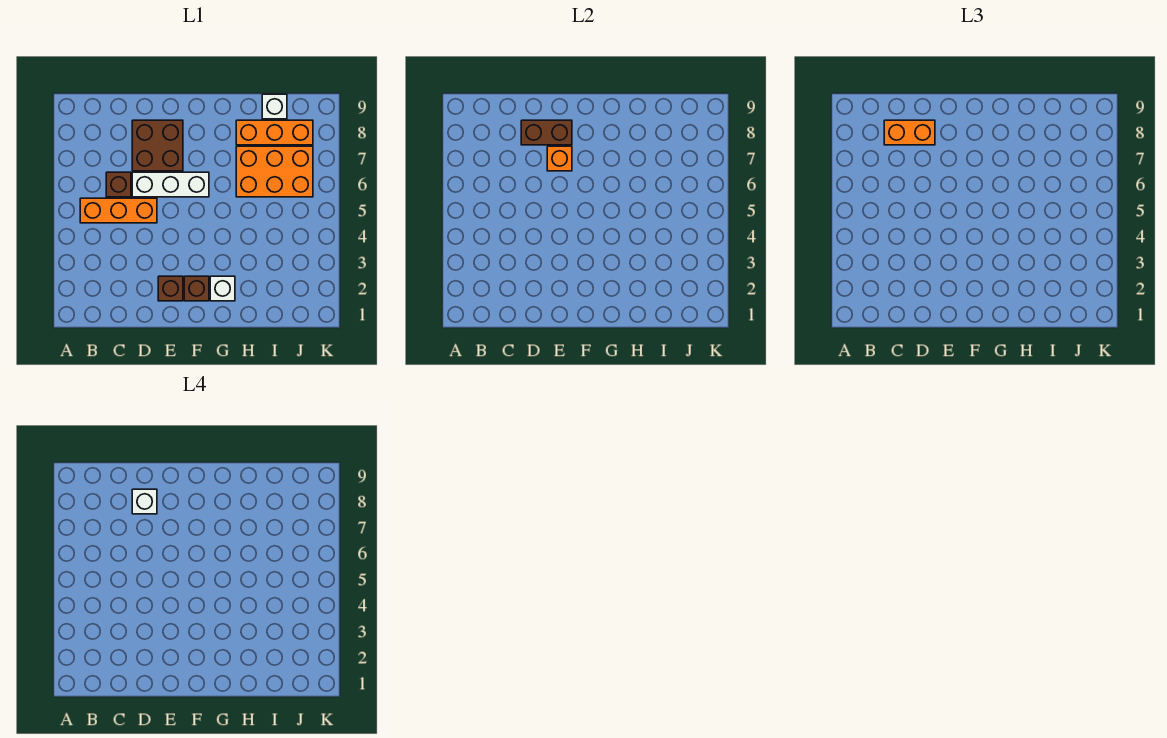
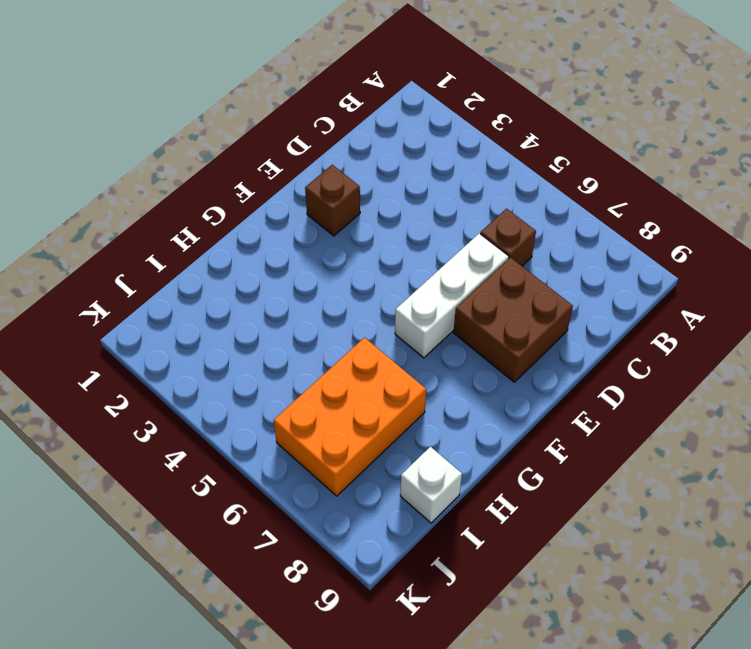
none -> orange brick B5:D5 level 1
none -> brown brick F2 level 1
none -> white brick G2 level 1

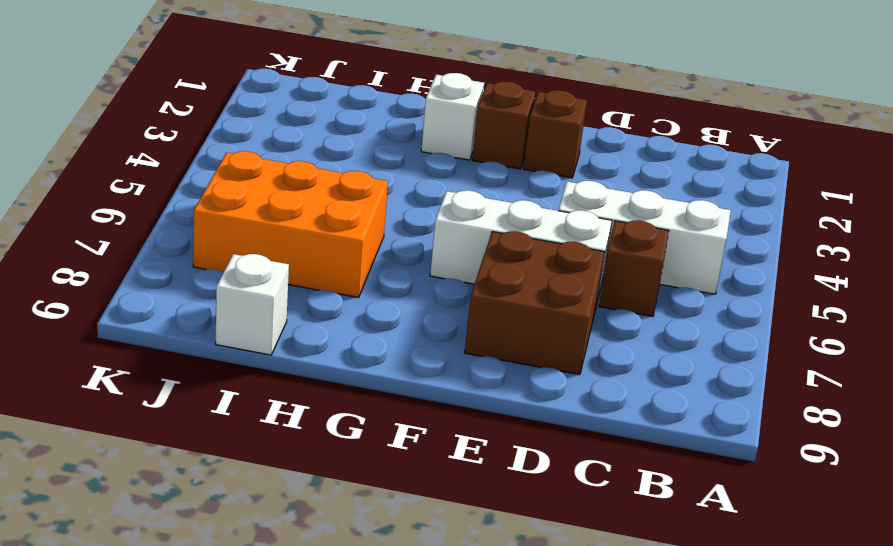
white brick B5:D5 level 1 -> orange brick B5:D5 level 1
none -> orange brick H8:J8 level 1
none -> brown brick D8:E8 level 2
none -> orange brick E7 level 2

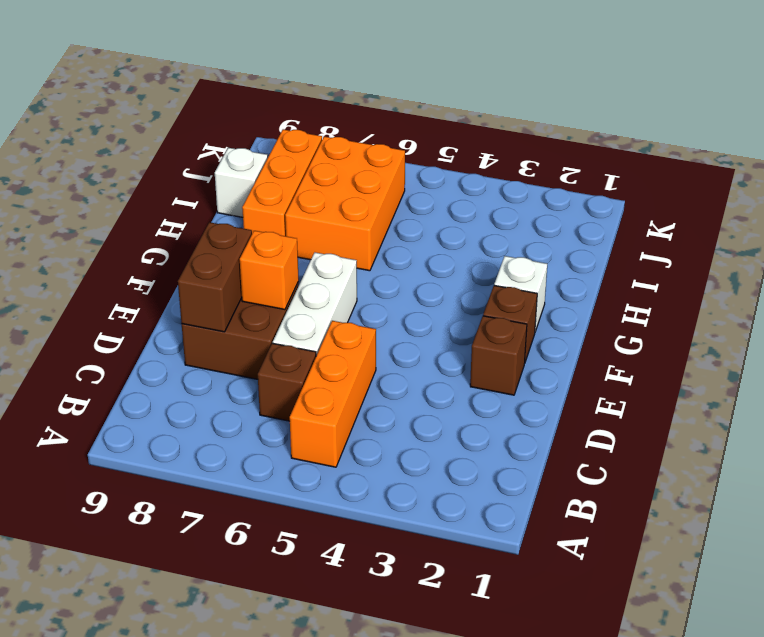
none -> orange brick C8:D8 level 3
none -> white brick D8 level 4

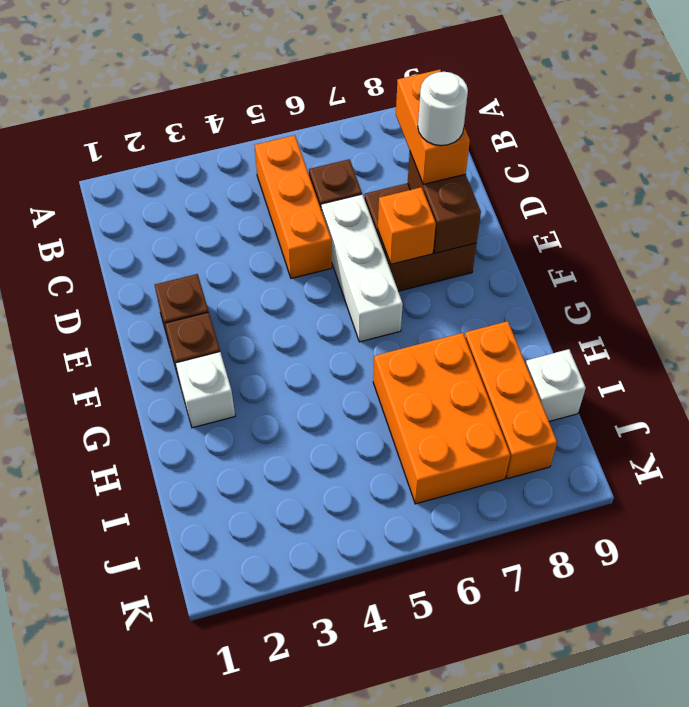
white round brick D8 level 4 -> white brick D8 level 4

